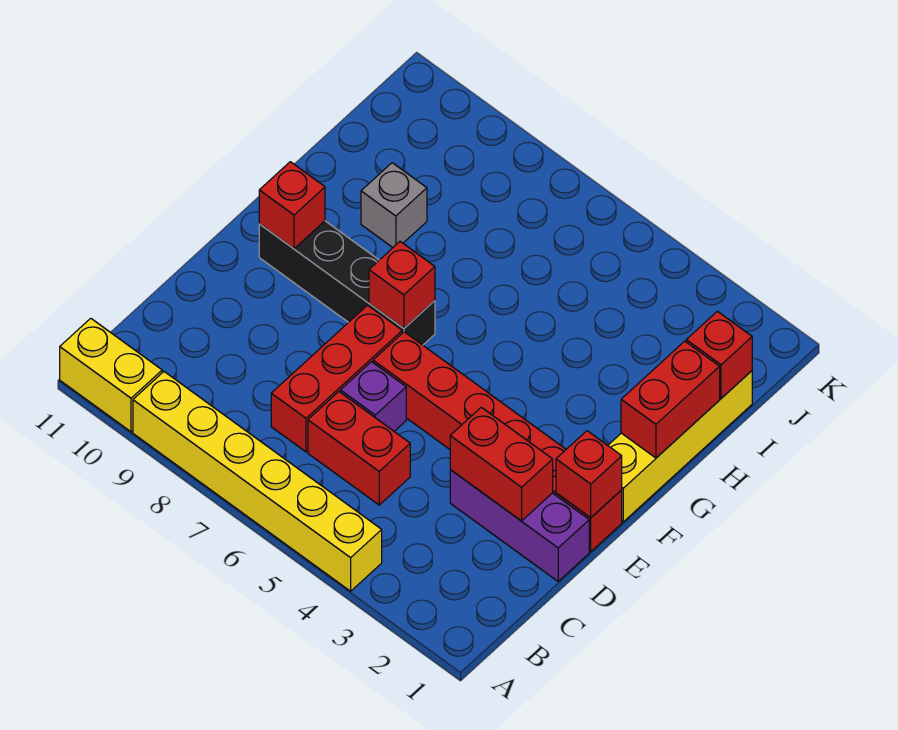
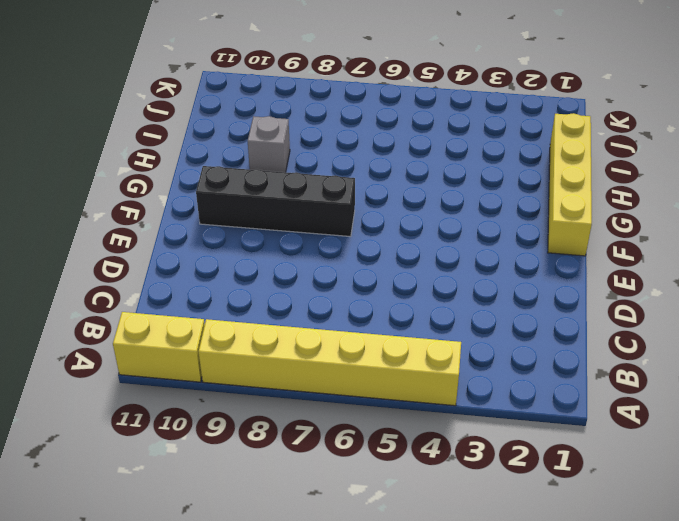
none -> red brick C5:C6 level 1
none -> red brick C7:E7 level 1
none -> purple brick D1:D3 level 1

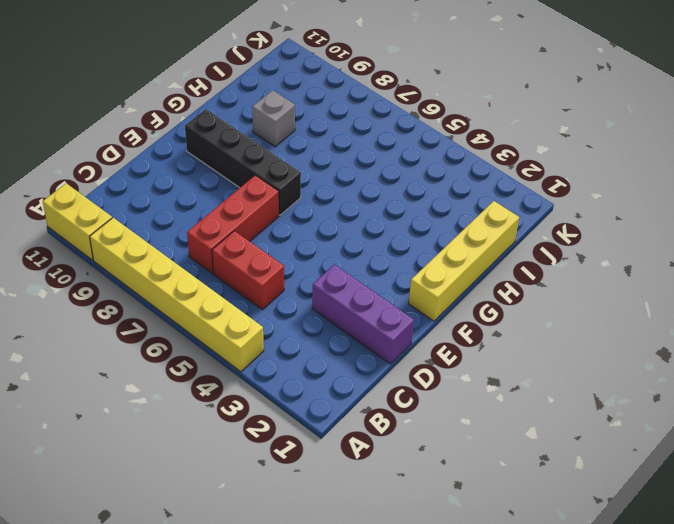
none -> purple brick D6 level 1
none -> red brick E1:E6 level 1
none -> red brick D2:D3 level 2

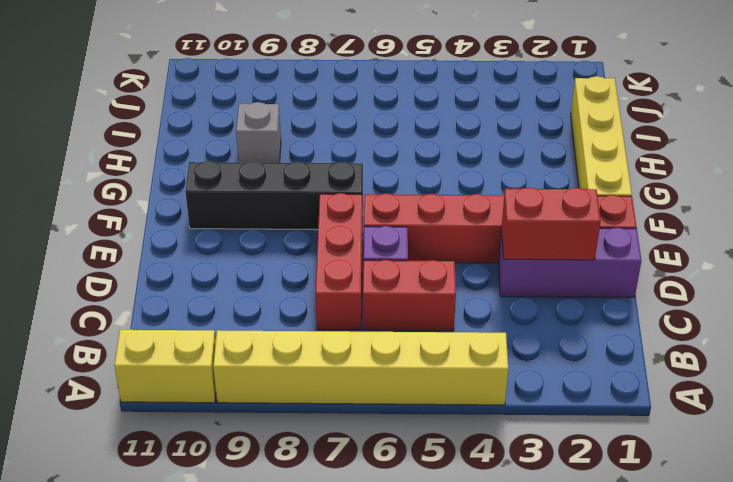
none -> red brick E1 level 2
none -> red brick F7 level 2
none -> red brick F10 level 2

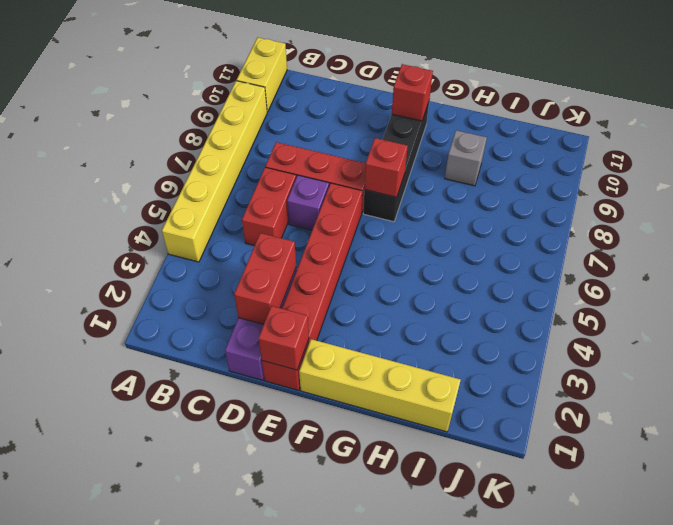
none -> red brick G1:H1 level 2
none -> red brick I1 level 2

